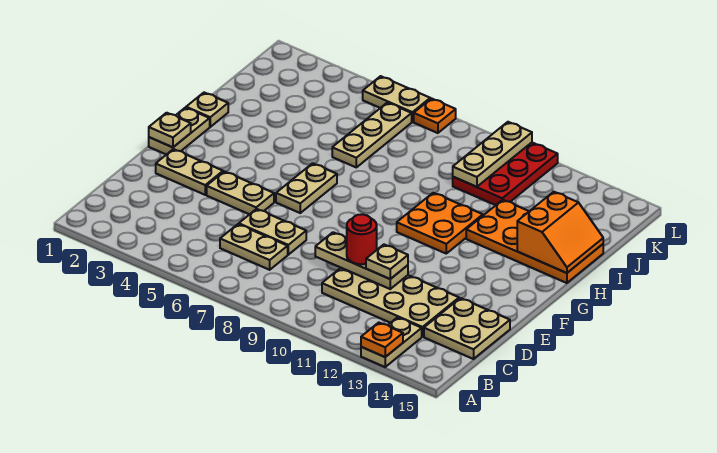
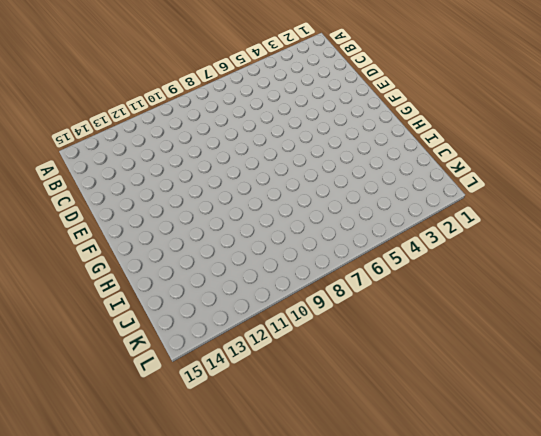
none -> tan plate A13:B13 level 1
none -> tan plate C6:C7 level 1
none -> tan plate C10:D13 level 1

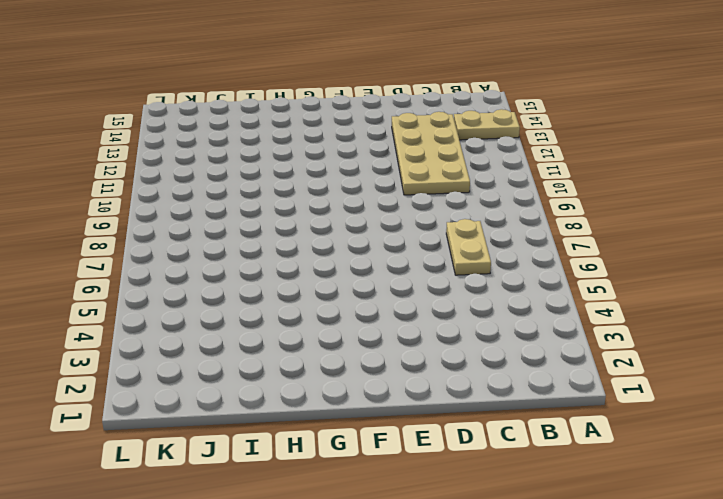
none -> tan plate C14:D15 level 1
none -> tan plate D6:D7 level 1
none -> tan plate E2:E3 level 1

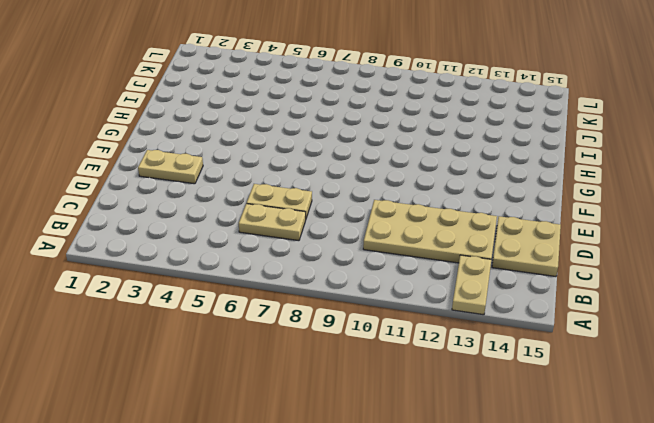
none -> tan plate E4:E5 level 1
none -> tan plate F1:G1 level 1
none -> tan plate F6:G6 level 1

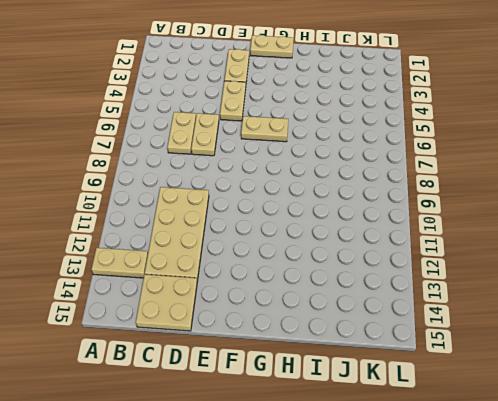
none -> orange plate G10:H11 level 1
none -> tan plate H1 level 1
none -> orange plate H12:I15 level 1

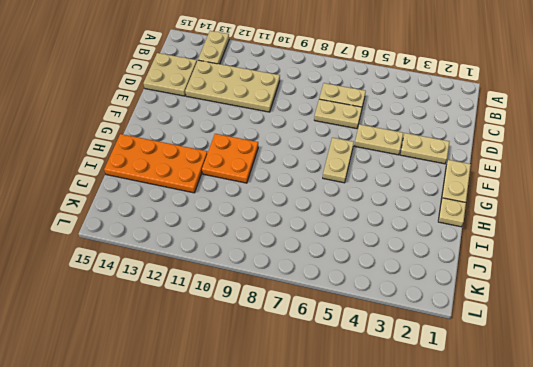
none -> tan plate I6:K6 level 1
none -> red plate J10:L11 level 1
none -> tan plate L5:L6 level 1

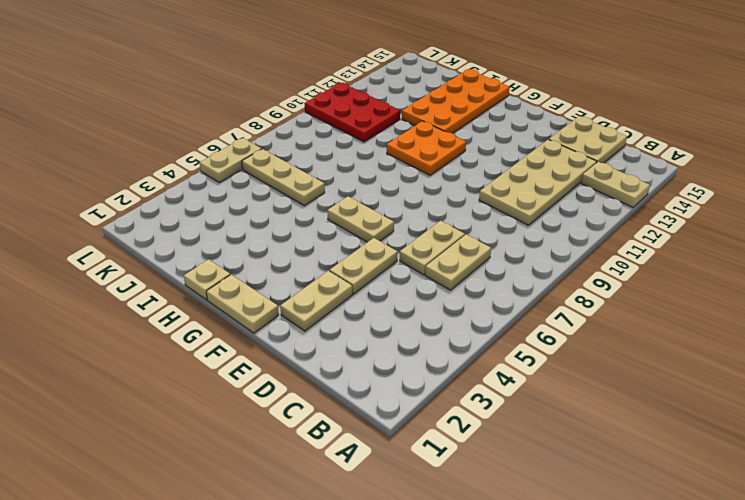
none -> orange plate L7 level 1
none -> orange plate A13 level 2
none -> tan plate D9:D11 level 2

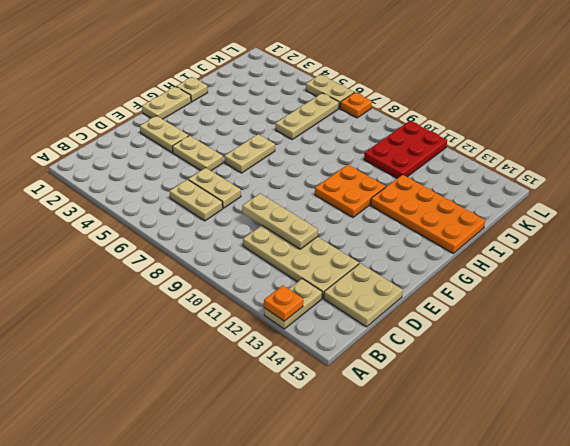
none -> tan plate F1 level 2
none -> orange slope H14:I15 level 2 top 14
none -> tan plate J10:L10 level 2

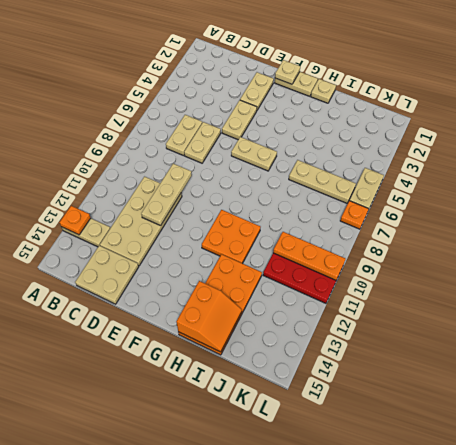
orange slope H14:I15 level 2 top H -> orange slope H14:I15 level 2 top 14
orange plate J10:L10 level 2 -> tan plate J10:L10 level 2
none -> red round brick D10 level 3
none -> tan plate D11 level 3

